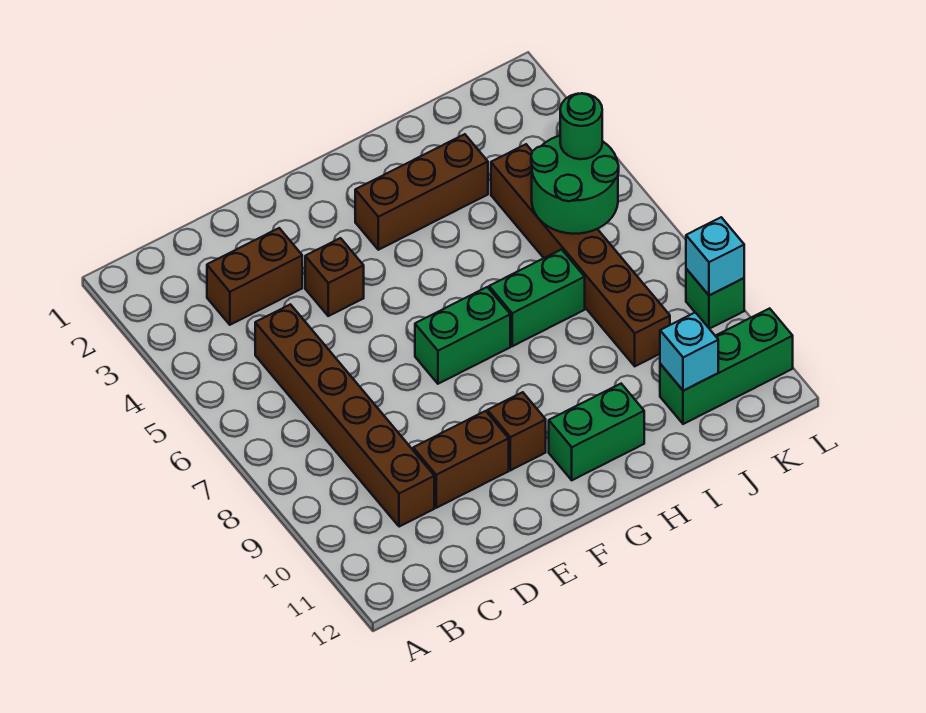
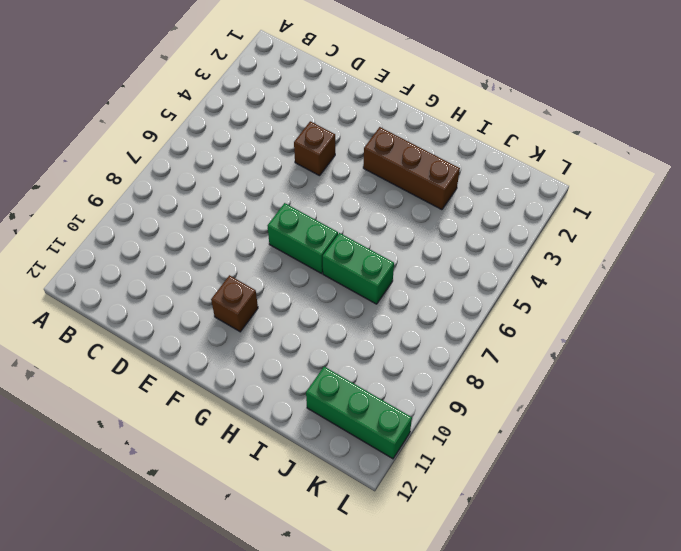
none -> brown brick C3:D3 level 1
none -> brown brick C5:C10 level 1
none -> brown brick D10:E10 level 1

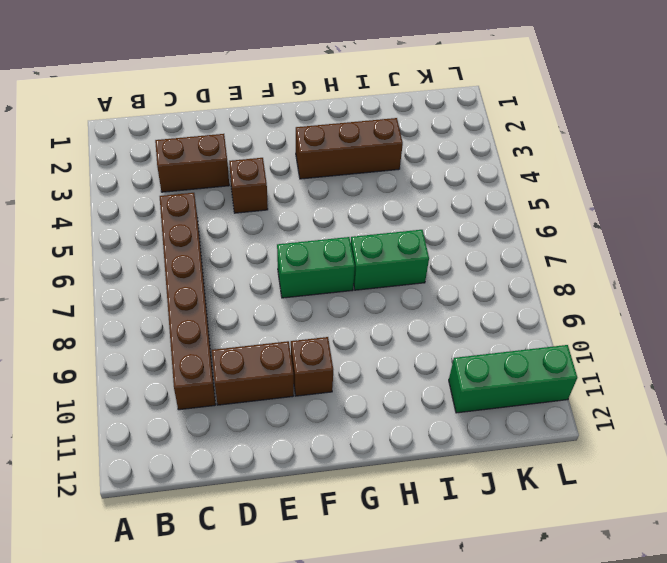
none -> green brick G11:H11 level 1
none -> brown brick J4:J9 level 1
none -> green brick L9 level 1

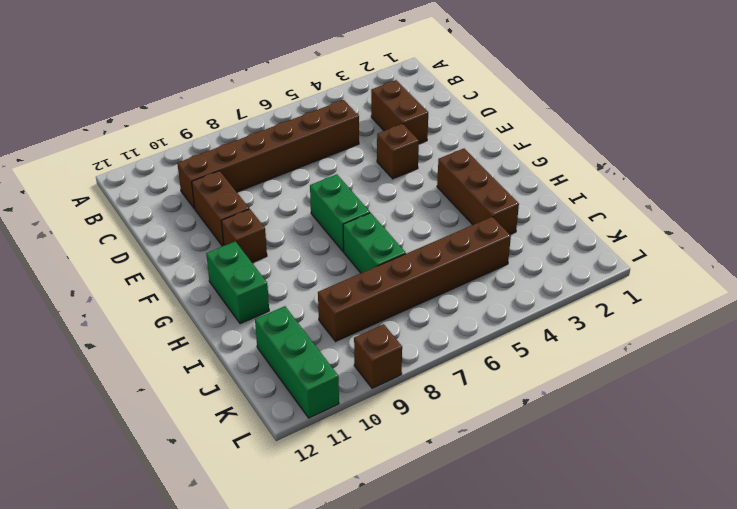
brown brick L9 level 1 -> green brick L9 level 1
none -> green round brick J5:K6 level 2
none -> cyan brick J11 level 2
none -> cyan brick L9 level 2

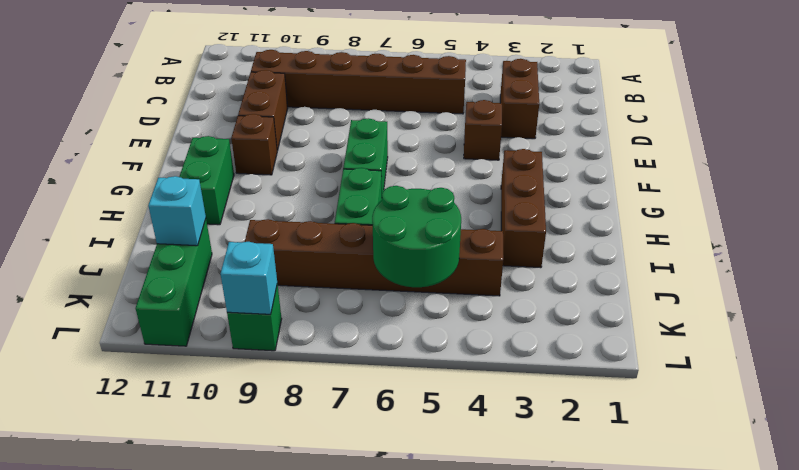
none -> green round brick K5 level 3

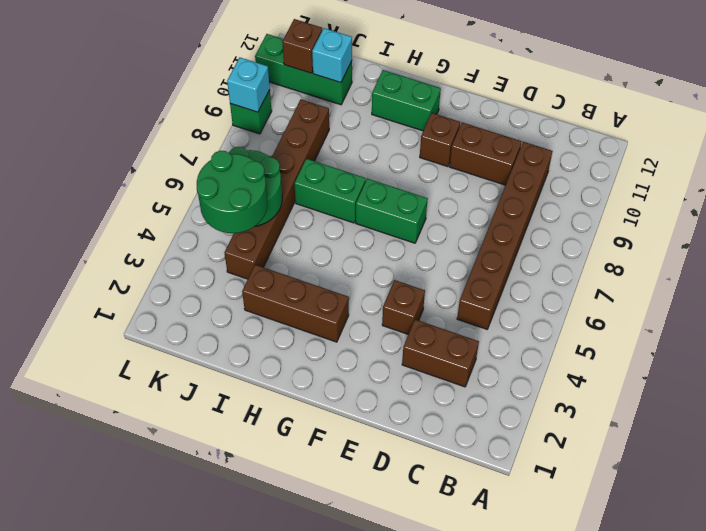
green round brick J4:K5 level 3 -> green round brick K5 level 3
brown brick K11 level 2 -> none

